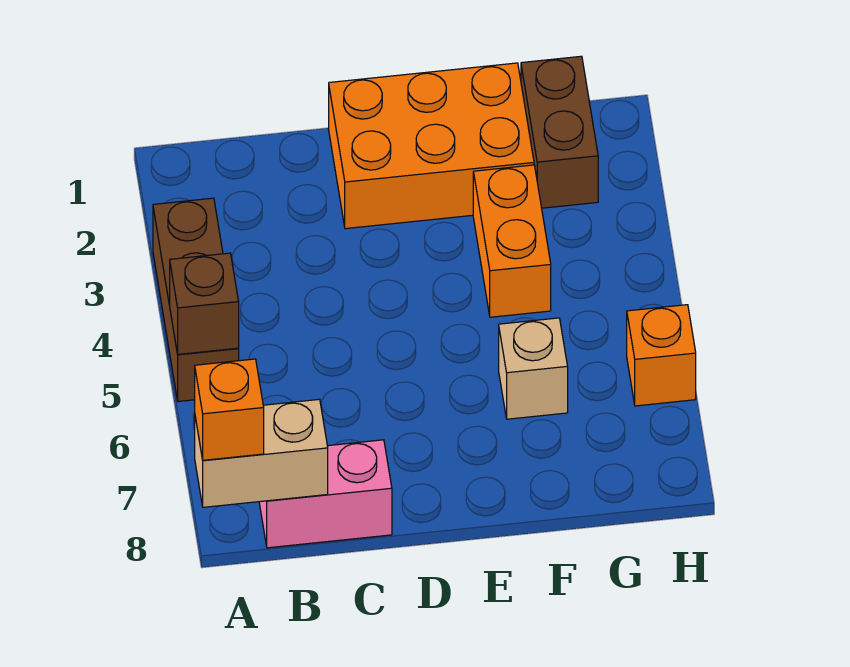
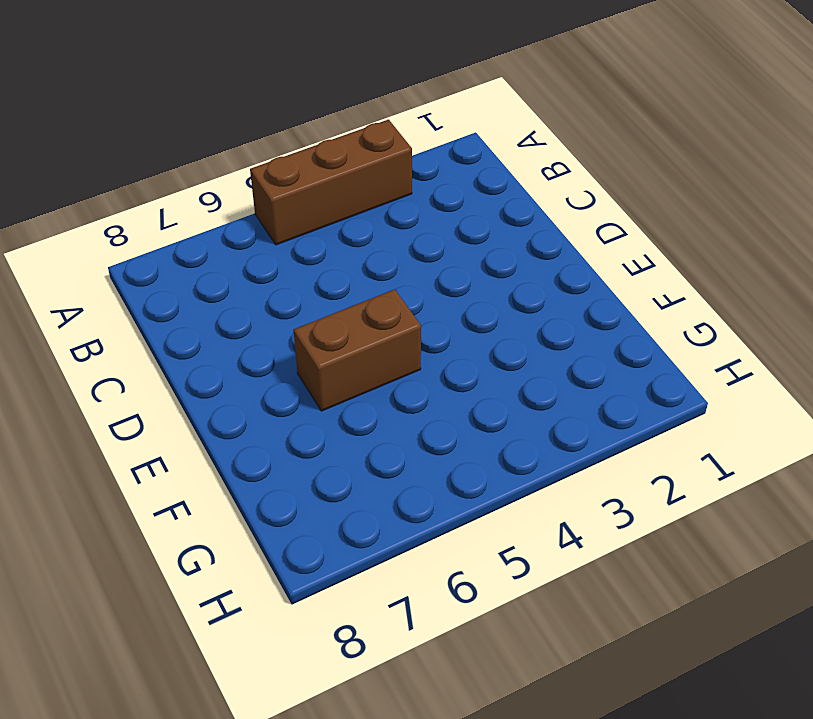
brown brick E5:E6 level 1 -> brown brick G1:G2 level 1
none -> pink brick B8:C8 level 1
none -> orange brick D1:F2 level 1

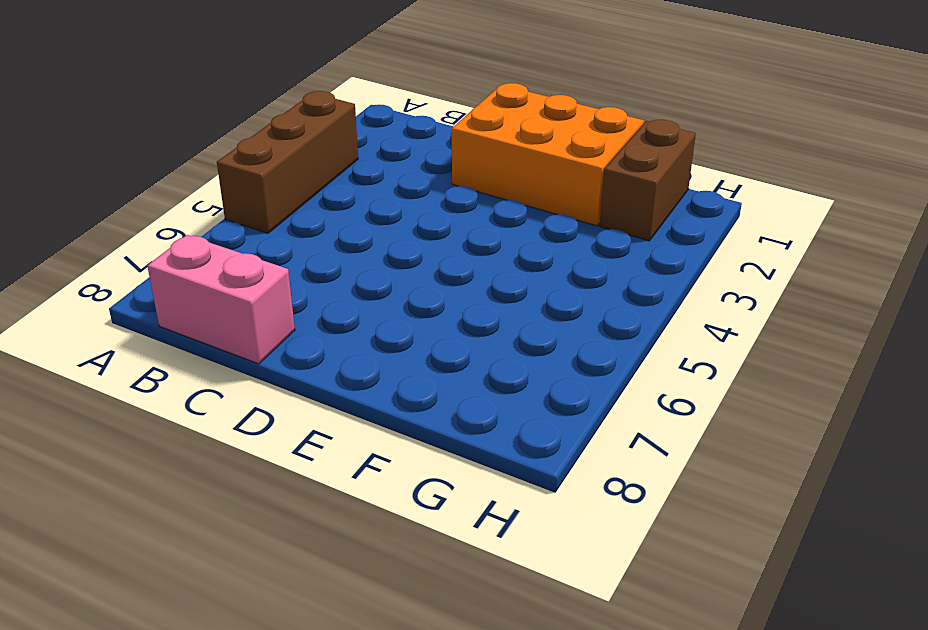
none -> orange brick F3:F4 level 1
none -> tan brick F6 level 1

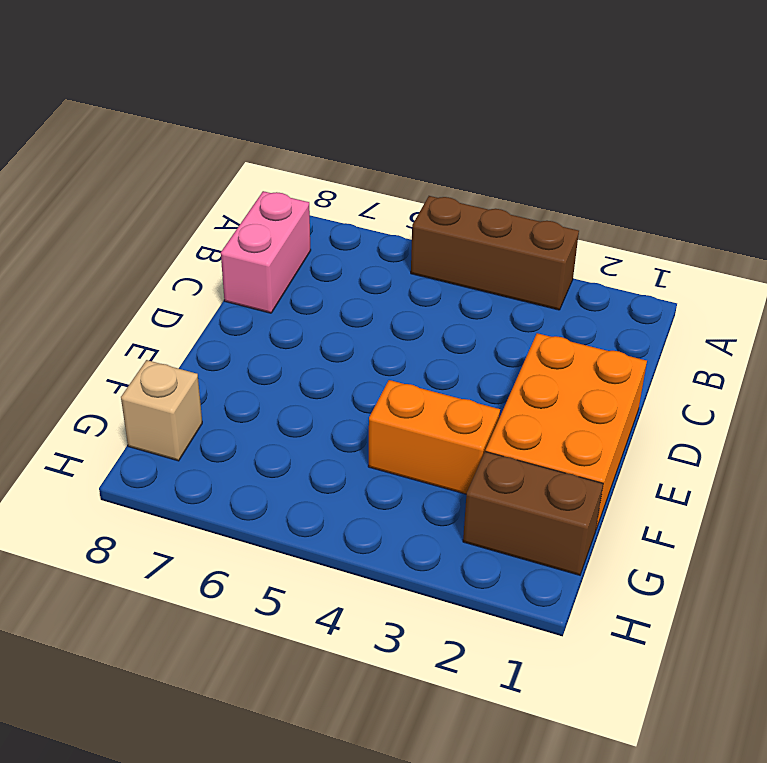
tan brick G8 level 1 -> tan brick F6 level 1
none -> orange brick H6 level 1
none -> brown brick A5 level 2

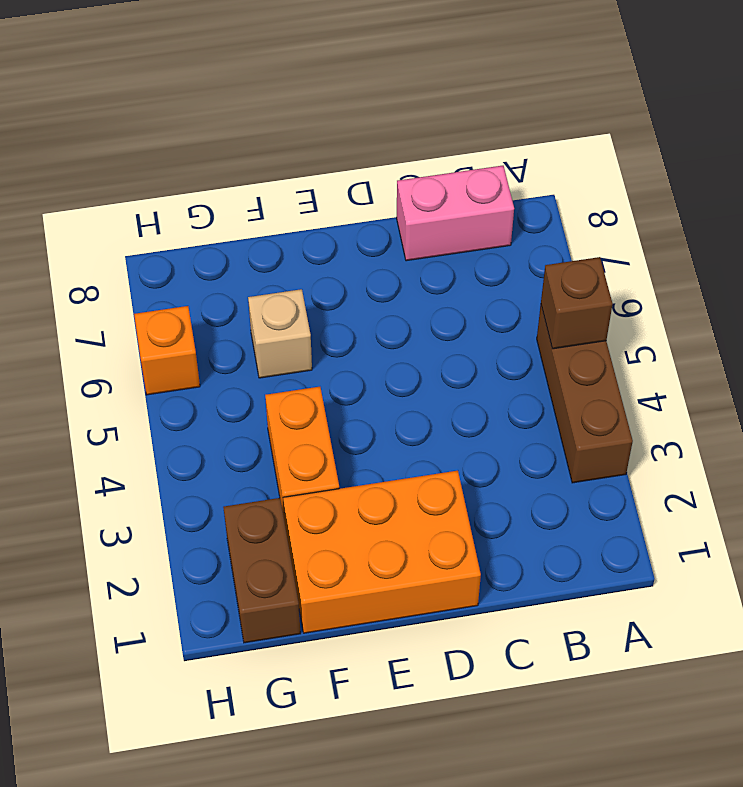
none -> tan brick A8:B8 level 2
none -> orange brick A8 level 3

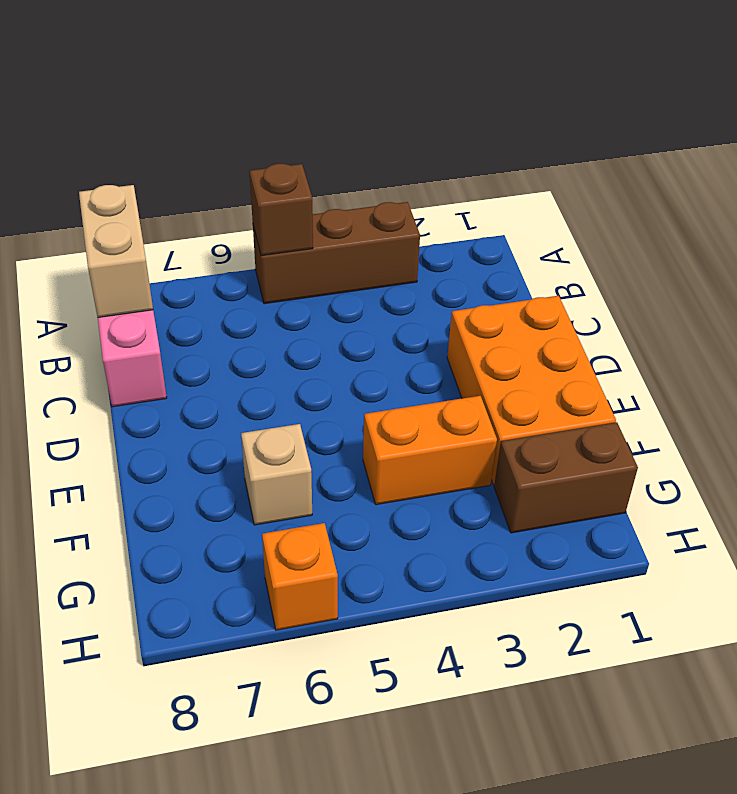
none -> orange brick A8 level 3

